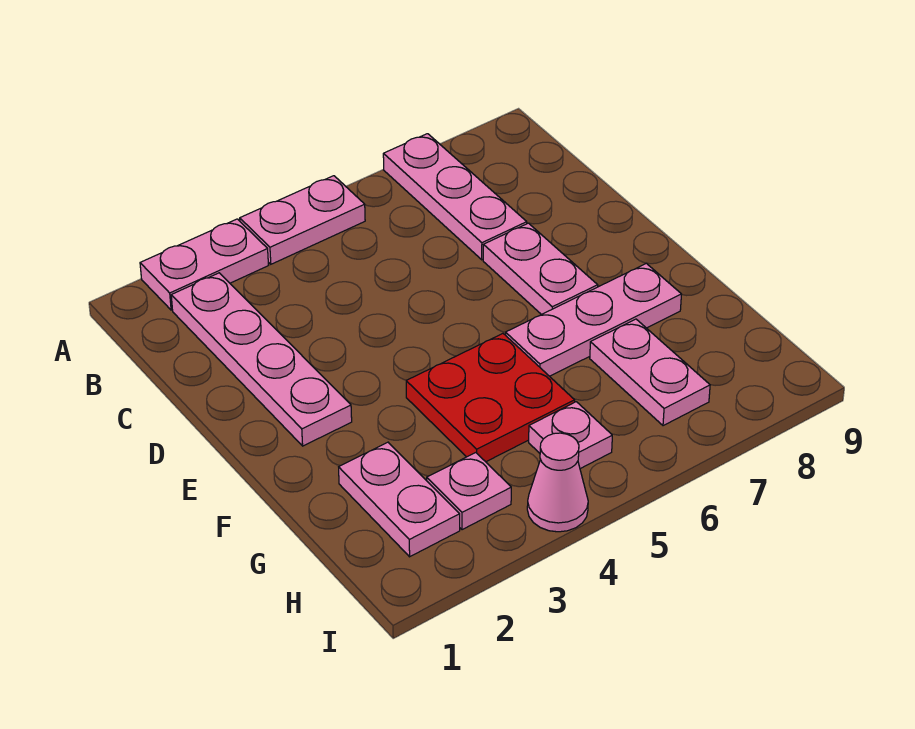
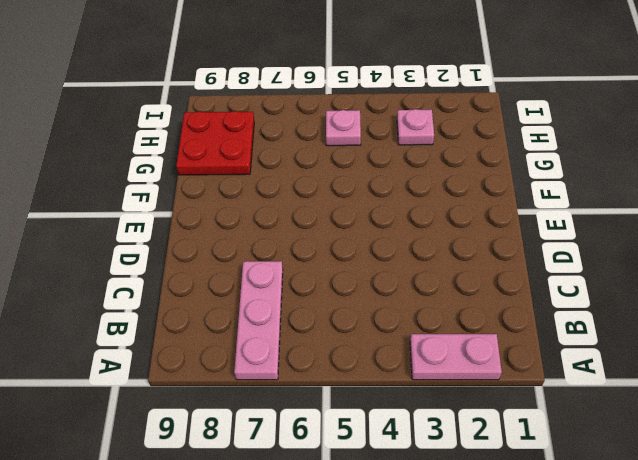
red plate G8:H9 level 1 -> red plate F4:G5 level 1
none -> pink plate A4:A5 level 1
none -> pink plate B2:E2 level 1
none -> pink plate D7:E7 level 1

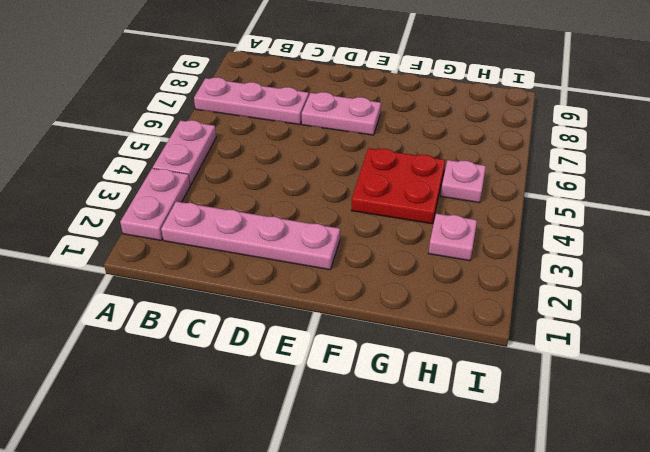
none -> pink plate F6:F8 level 1
none -> pink plate G2:H2 level 1
none -> pink plate G7:H7 level 1

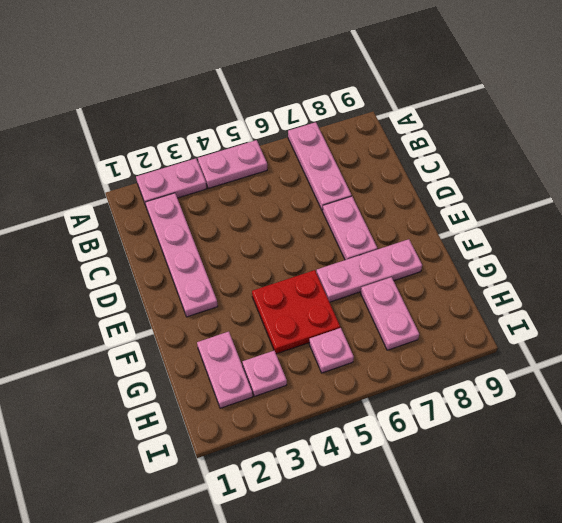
none -> pink cone I4 level 1

